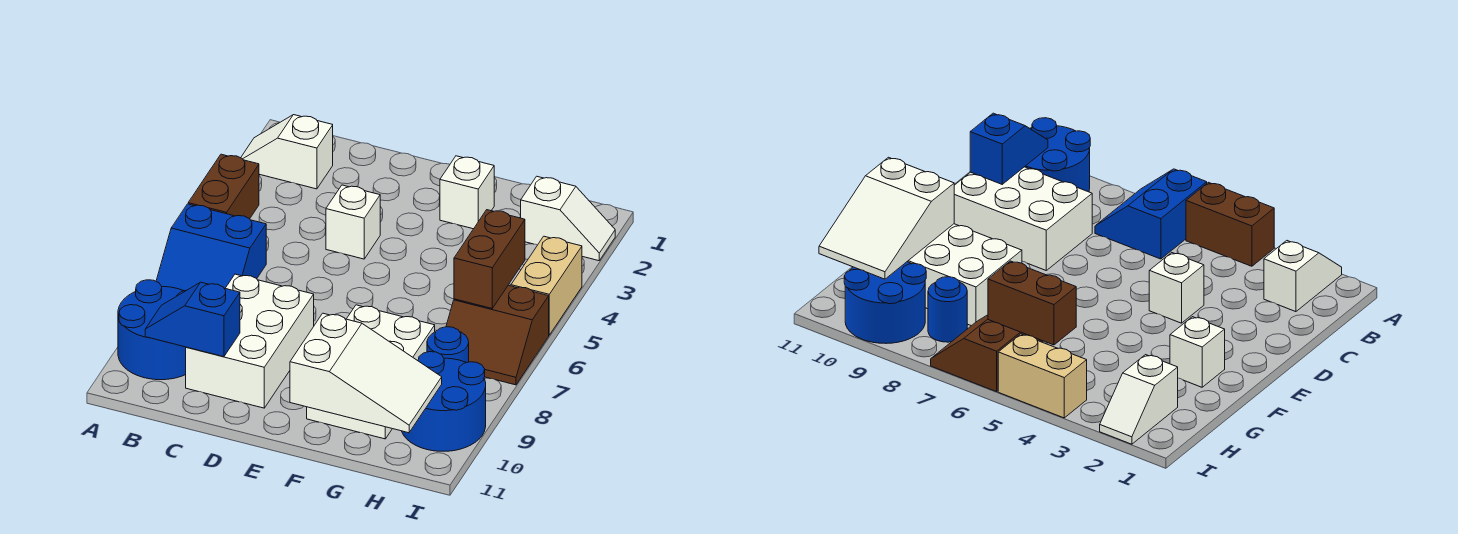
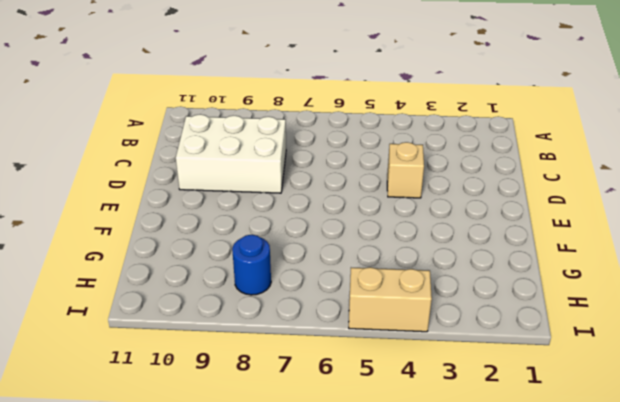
tan brick D4 level 1 -> white brick D4 level 1
none -> white slope A2:B2 level 1 top B
none -> brown brick A4:A5 level 1
none -> blue slope A6:B7 level 1 top 6

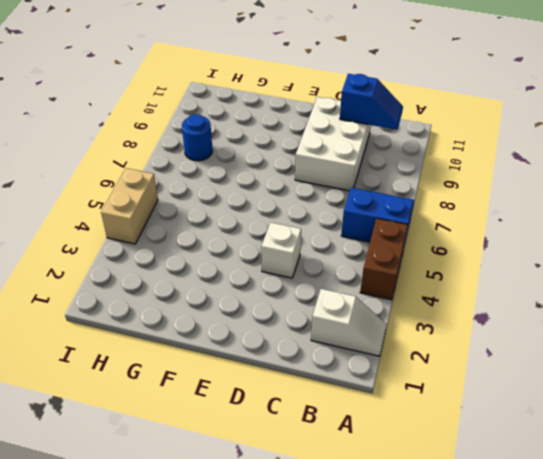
none -> blue round brick A9:B10 level 1
none -> white brick F2 level 1
none -> white brick F8:G10 level 1

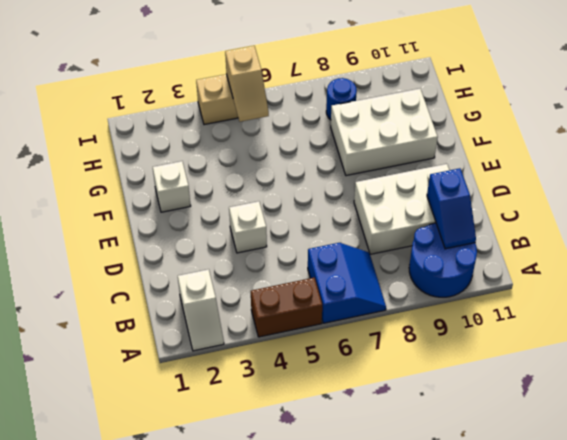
tan slope H5:I5 level 2 top I -> brown brick H5:H6 level 2
none -> white slope H2:I2 level 1 top H
none -> brown slope H6:I7 level 1 top 6
none -> blue round brick H9:I10 level 1

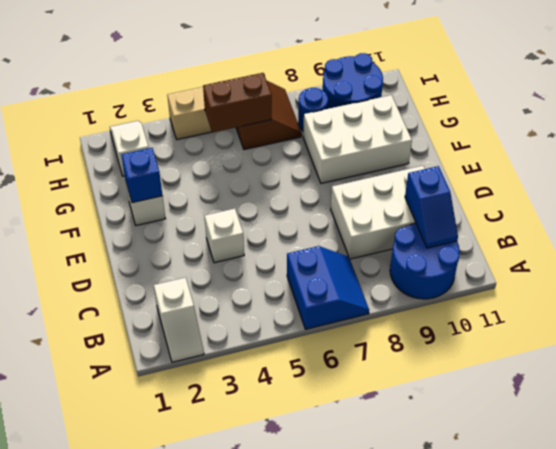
blue brick F2 level 2 -> none
none -> brown brick A4:A5 level 1
none -> white slope F10:H11 level 2 top F

